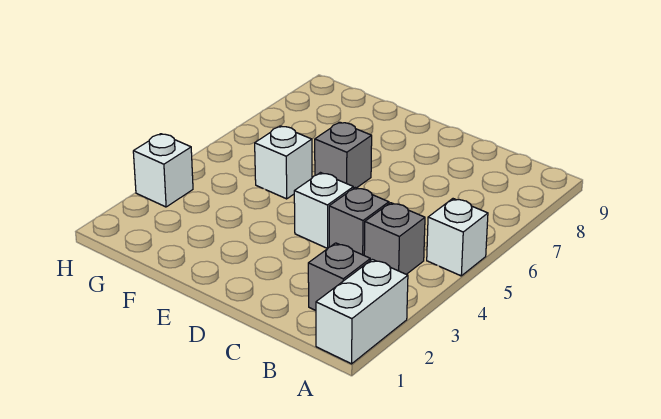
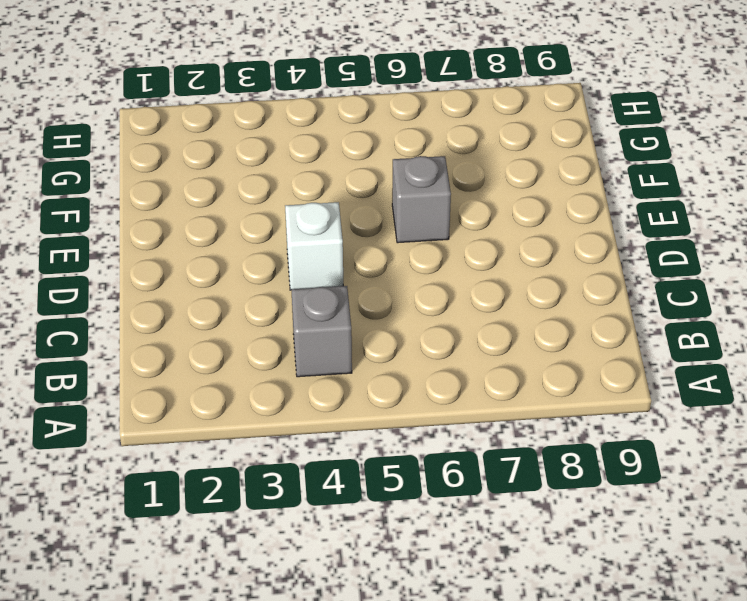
none -> white brick A1:A2 level 1
none -> white brick A5 level 1

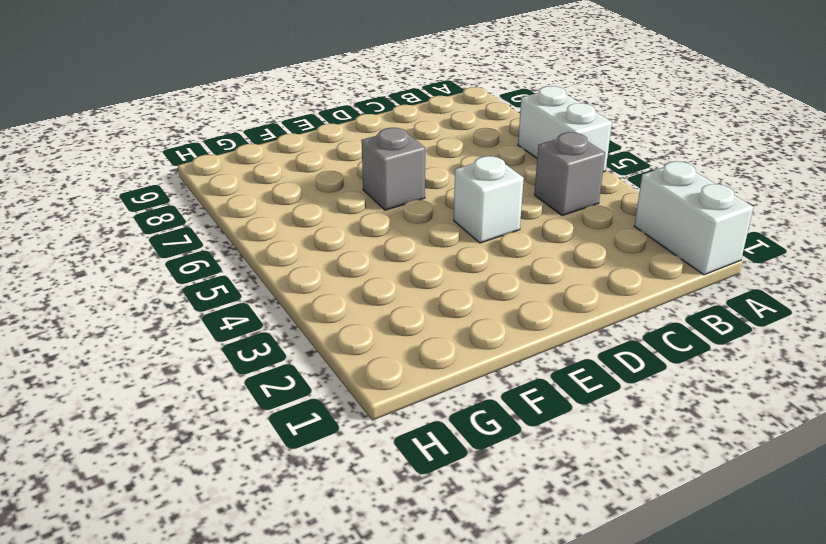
white brick A5:A6 level 1 -> white brick A5 level 1
none -> grey brick B2 level 1
none -> grey brick C4 level 1

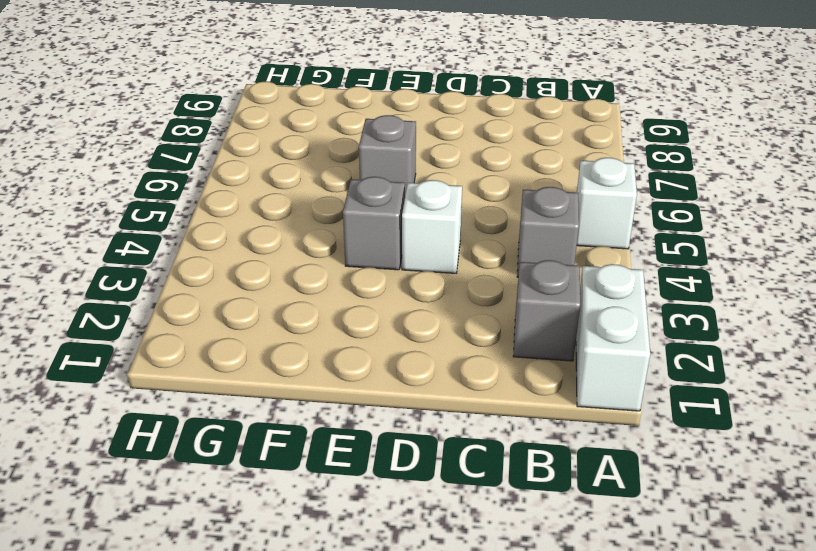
grey brick E4 level 1 -> grey brick C4 level 1
none -> white brick F5 level 1
none -> white brick H3 level 1

